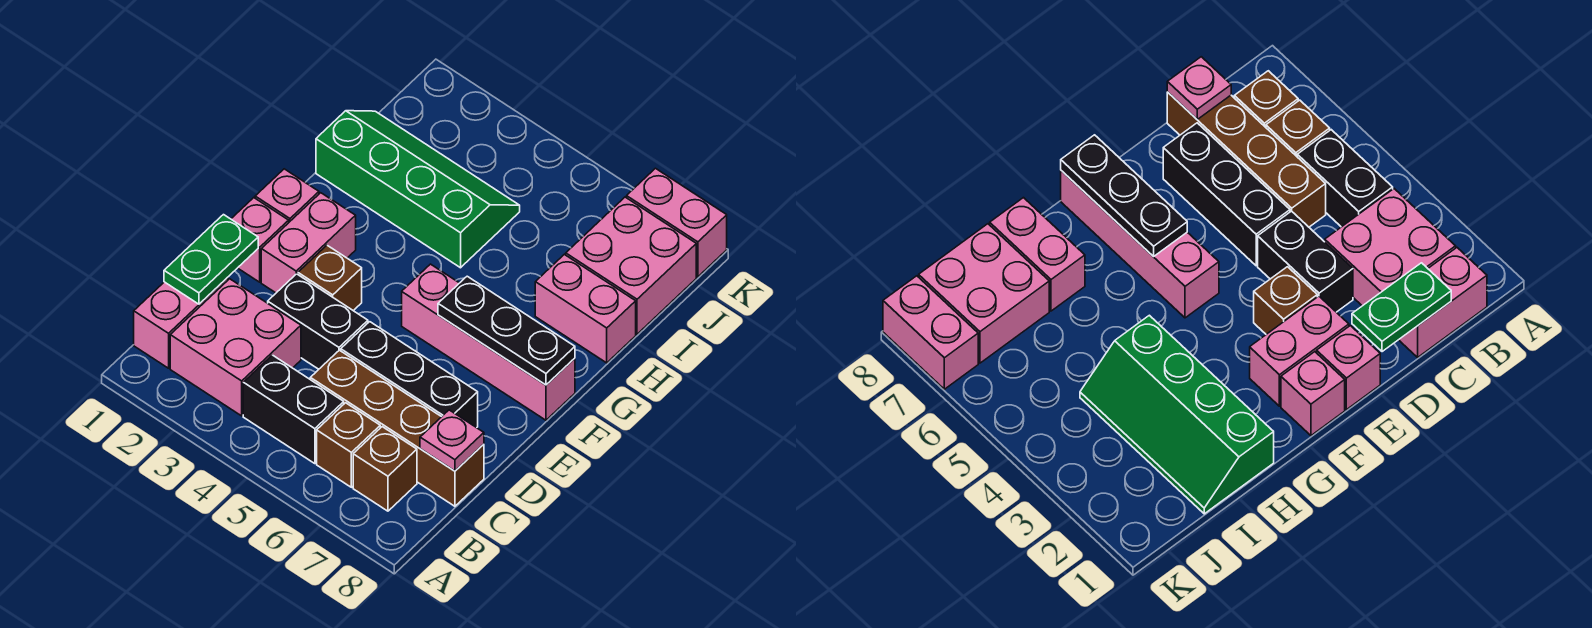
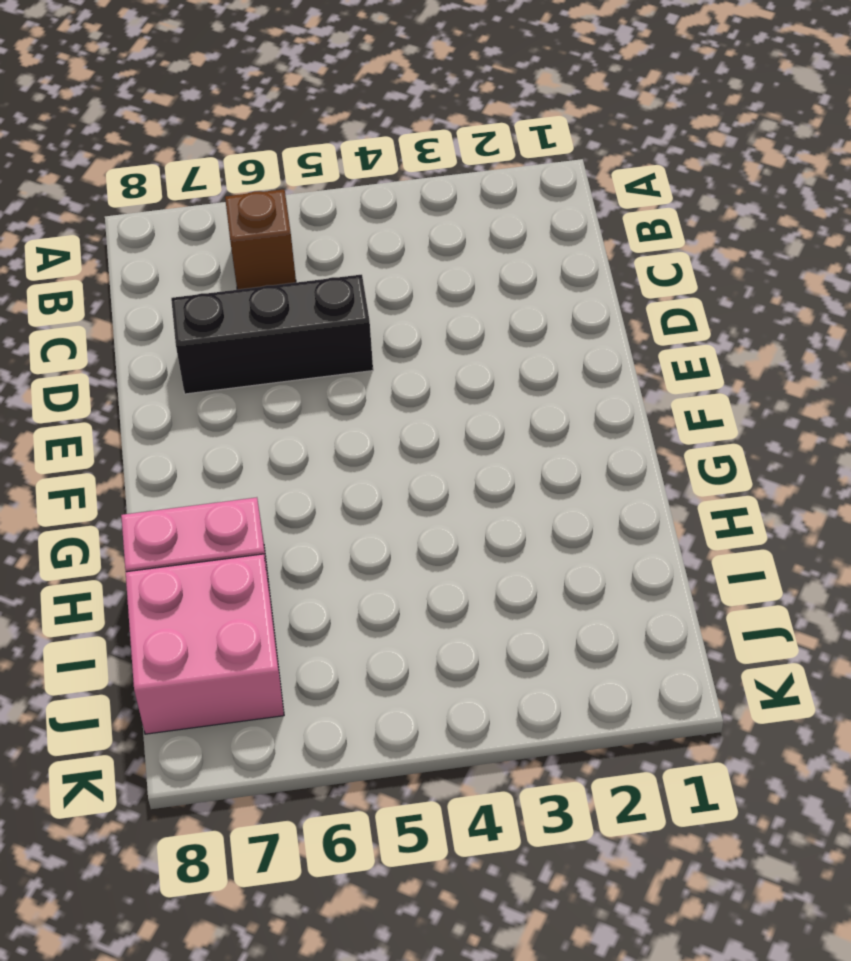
none -> pink brick B1:C1 level 1
none -> pink brick B2:C3 level 1
none -> black brick B4:B5 level 1

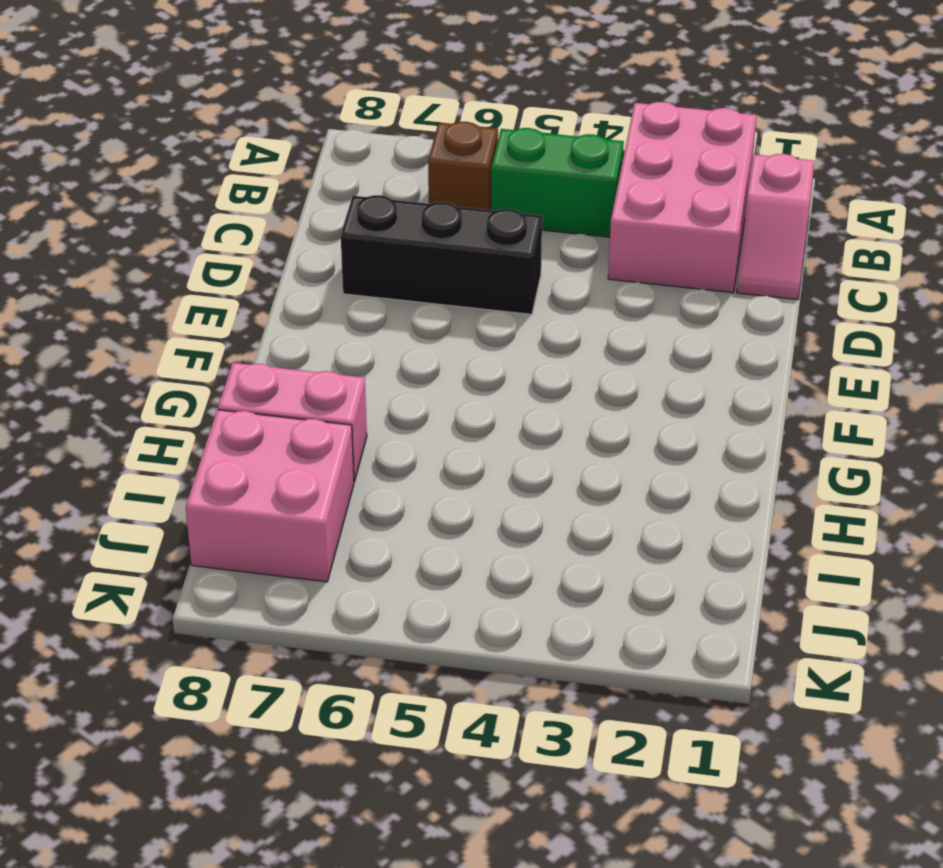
pink brick A2:C3 level 1 -> pink brick B2:C3 level 1
pink slope B1:C1 level 1 top B -> pink brick B1:C1 level 1
green brick B4:B5 level 1 -> black brick B4:B5 level 1
none -> brown brick B7 level 1
none -> brown brick C5:C8 level 1
none -> black brick D3:D4 level 1

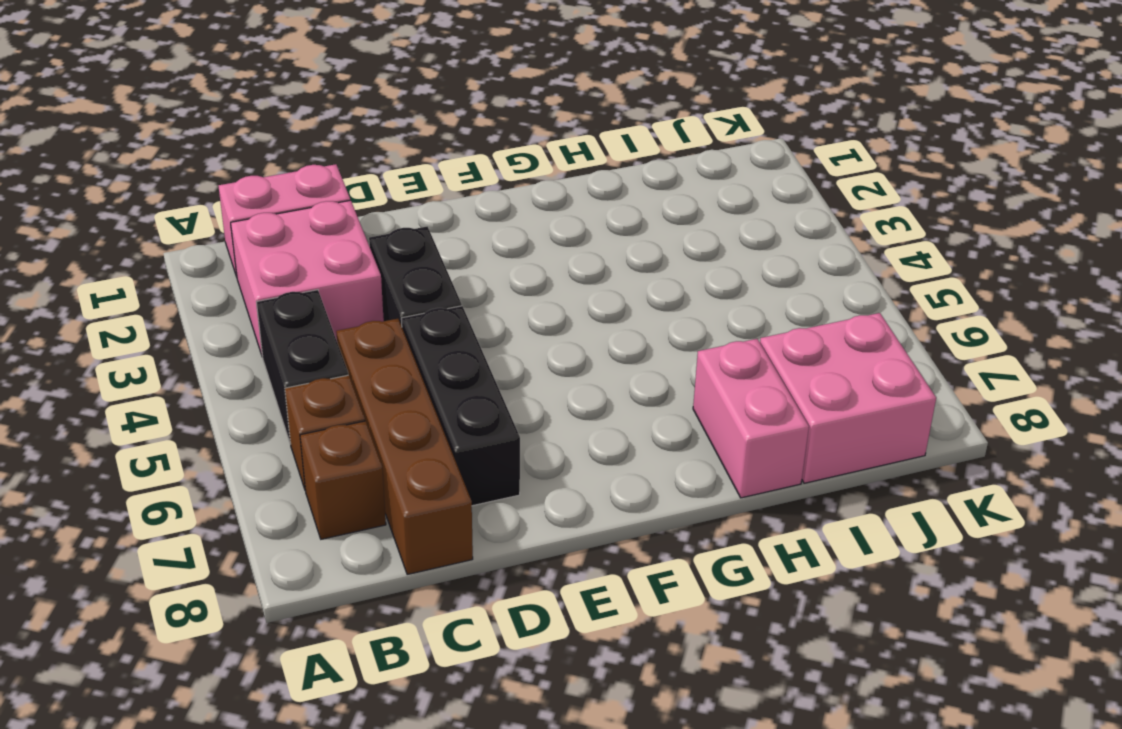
none -> pink brick E1 level 1
none -> pink brick E2:F2 level 1
none -> brown brick E3 level 1

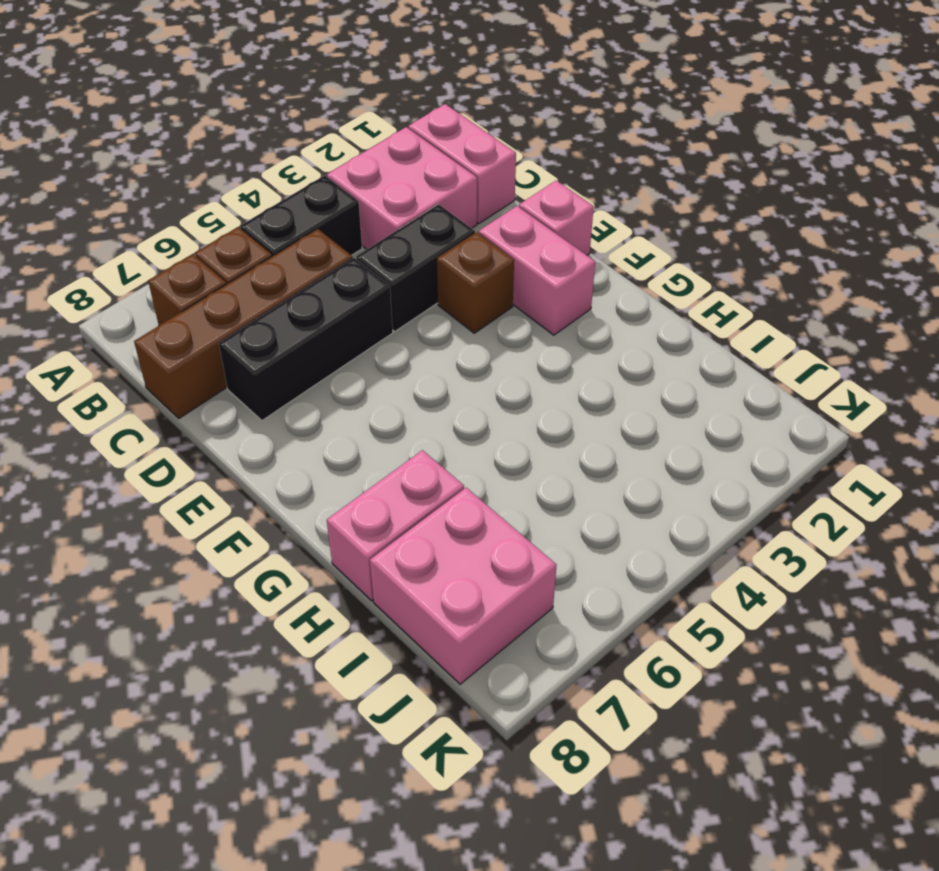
none -> pink brick F1 level 1
none -> pink brick F5:F8 level 1
none -> green slope H1:I4 level 1 top H

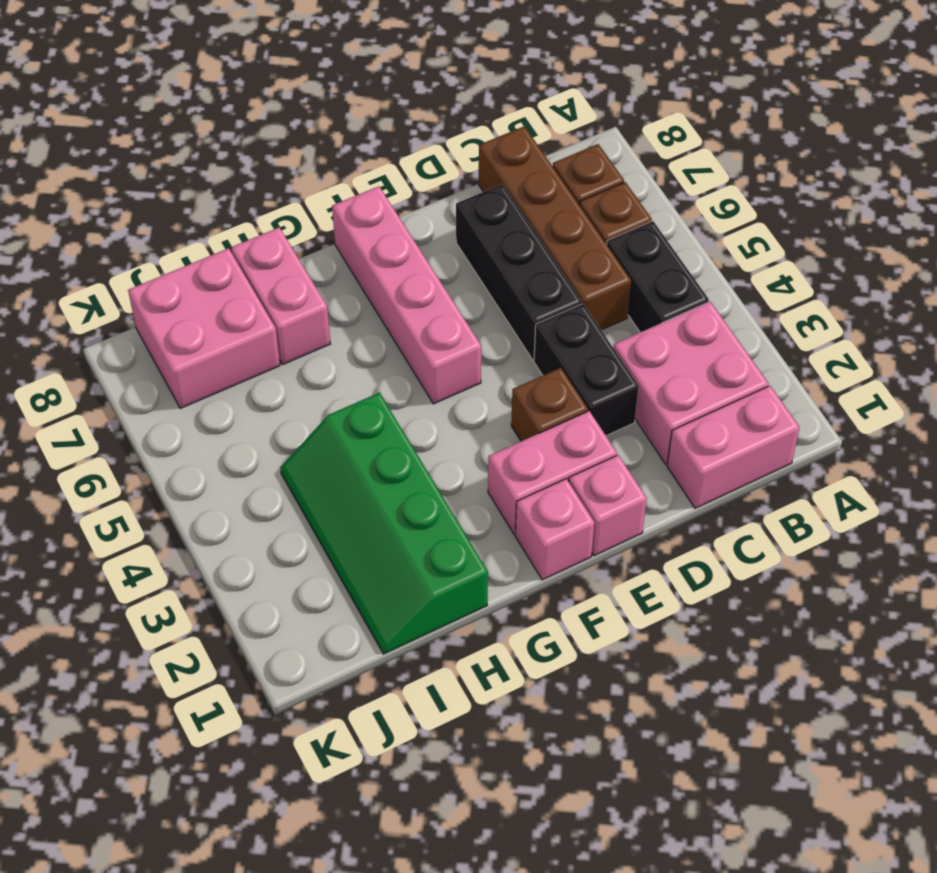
none -> pink brick K7:K8 level 1
none -> green plate C1:D1 level 2
none -> pink plate C8 level 2

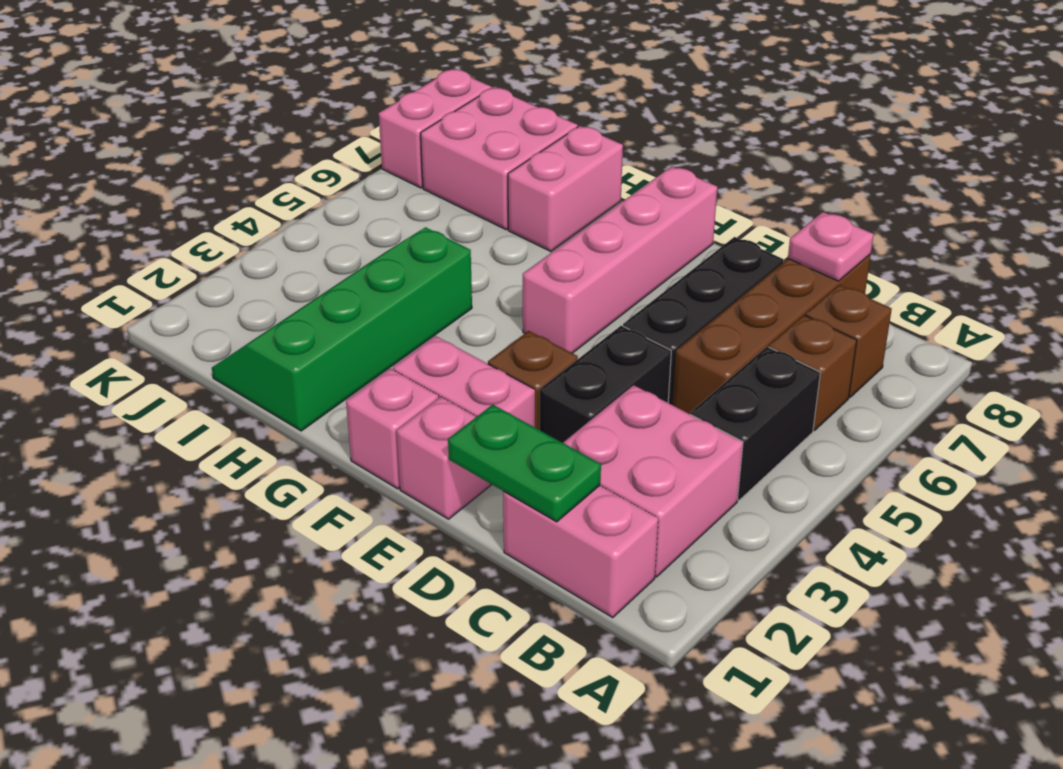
none -> black plate F6:F8 level 2

